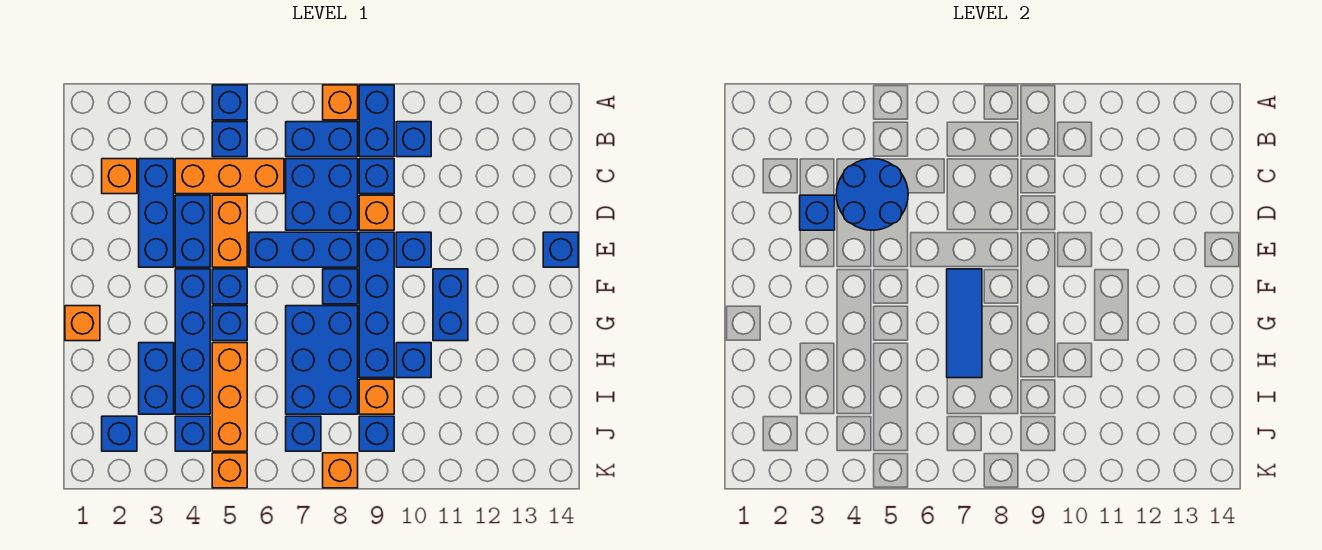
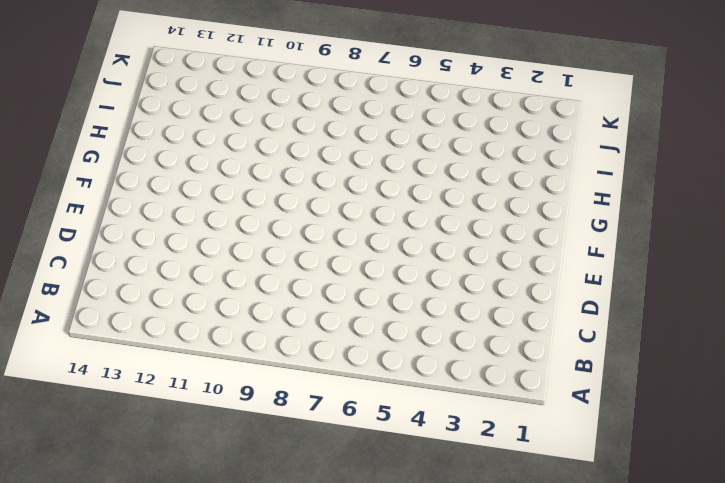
none -> blue brick A5 level 1
none -> orange brick A8 level 1
none -> blue brick A9:B9 level 1
none -> blue brick B5 level 1

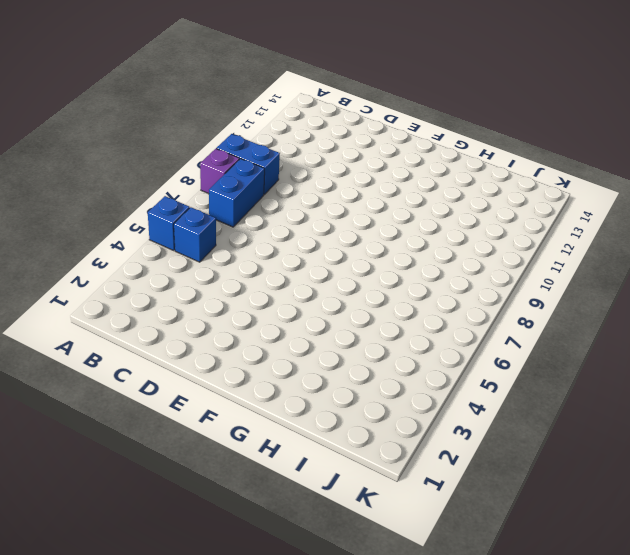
purple brick A8 level 1 -> orange brick A8 level 1
none -> blue brick B10 level 1
none -> orange brick C2 level 1
none -> blue brick C3:E3 level 1
none -> orange brick C4:C6 level 1

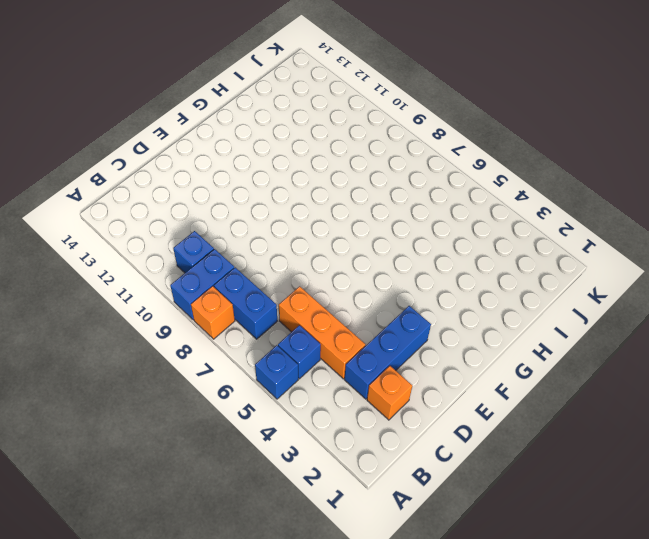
none -> blue brick C7:D8 level 1
none -> blue brick C9 level 1
none -> blue brick D4:E4 level 1
none -> orange brick D5:E5 level 1

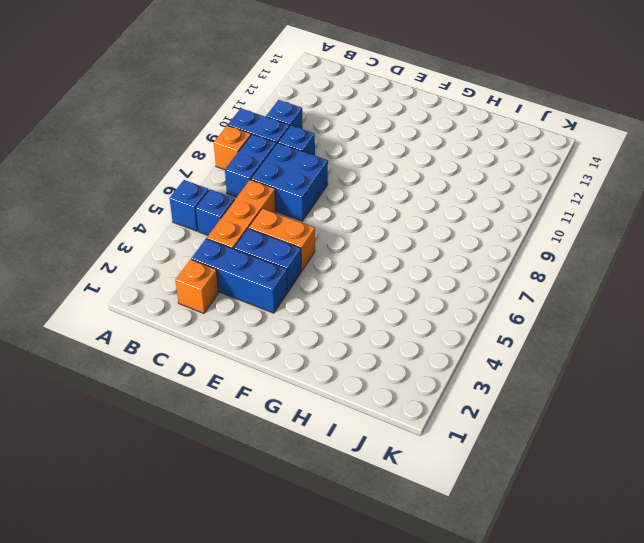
none -> orange brick D9 level 1
none -> blue brick E6:E8 level 1
none -> blue brick E9:H9 level 1
none -> blue brick E10 level 1

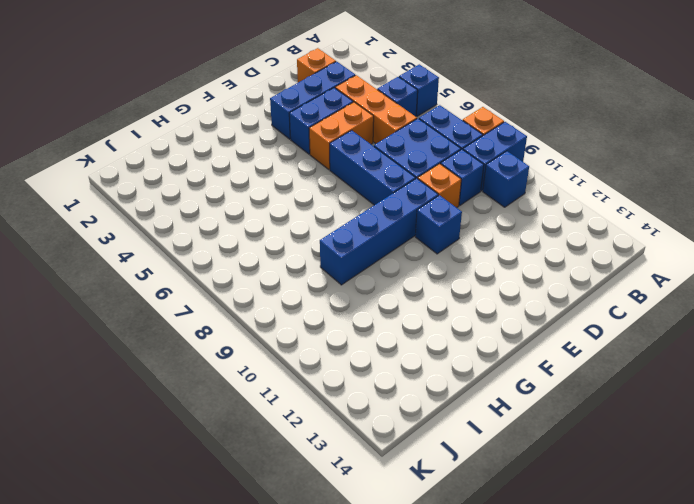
none -> blue brick E14 level 1
none -> blue brick F4:I4 level 1
none -> blue brick F5 level 1
none -> blue brick F8 level 1

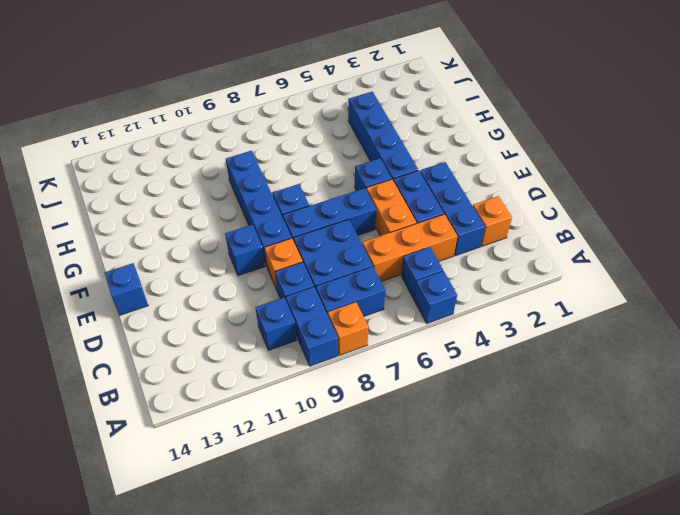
none -> blue brick F11:G11 level 1
none -> orange brick G1 level 1
none -> blue brick G5 level 1
none -> blue brick G7:I8 level 1

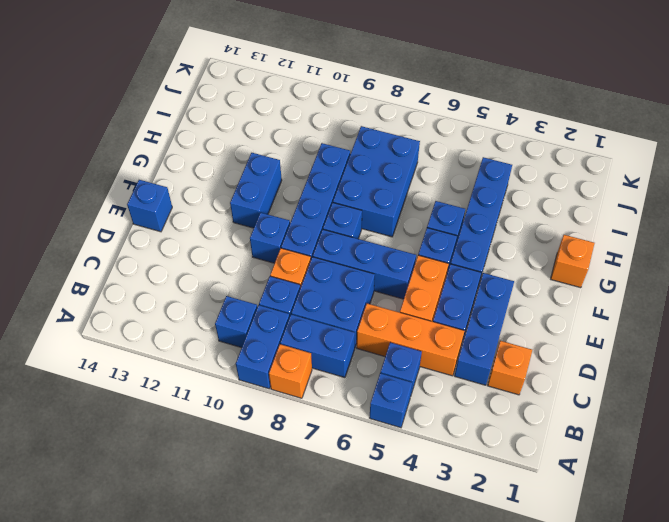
none -> blue brick H3:I3 level 1
none -> orange brick H5:J5 level 1
none -> blue brick H10 level 1
none -> orange brick I9 level 1

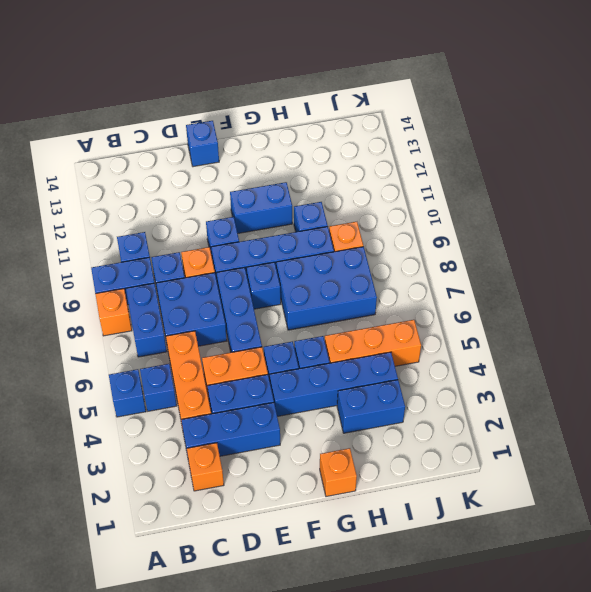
none -> blue brick J2 level 1
none -> blue brick J4 level 1
none -> blue brick J7 level 1
none -> blue brick J9 level 1

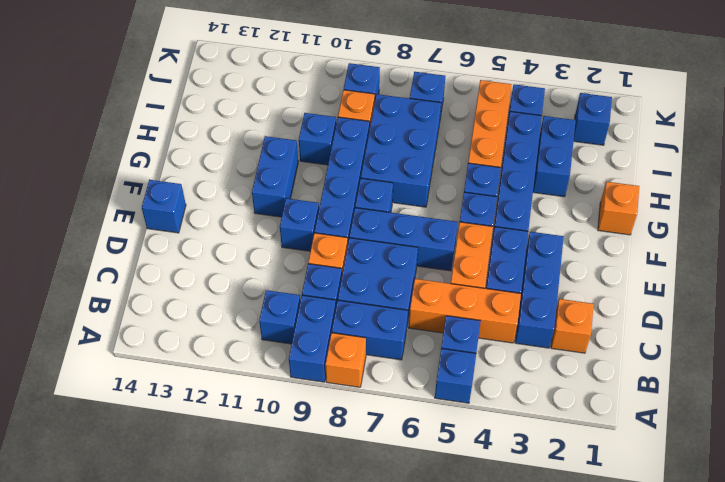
none -> orange brick K5 level 1
none -> orange brick K8 level 1
none -> blue round brick C4:D5 level 2
none -> blue brick D3 level 2

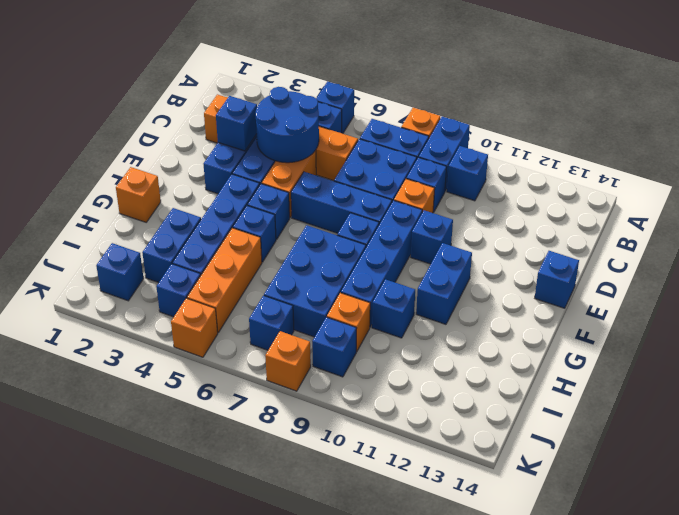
none -> blue tile F7:H7 level 2

